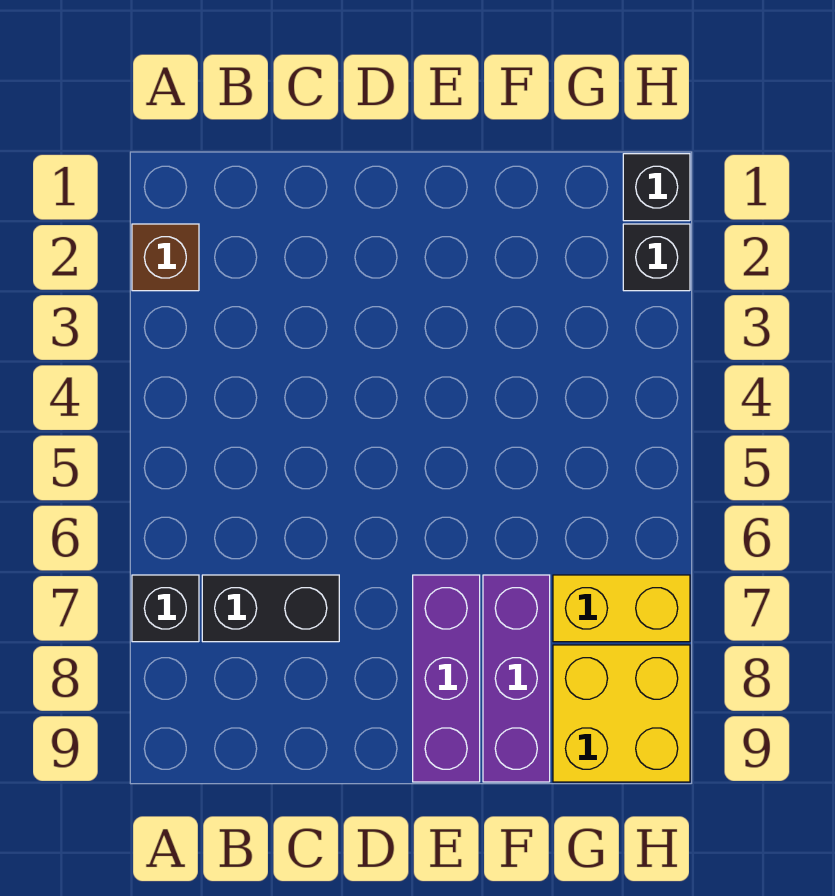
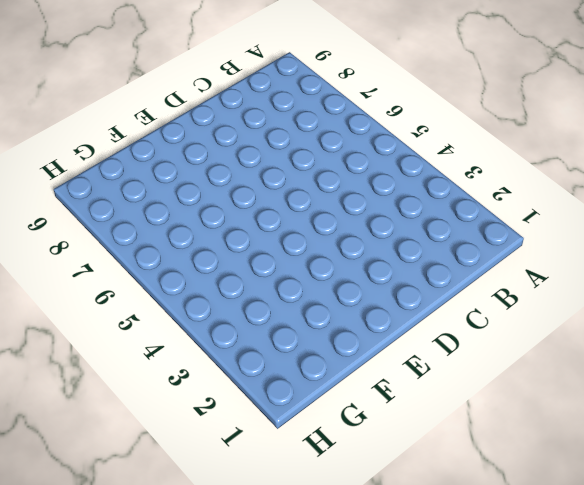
none -> brown brick A2 level 1
none -> black brick A7 level 1

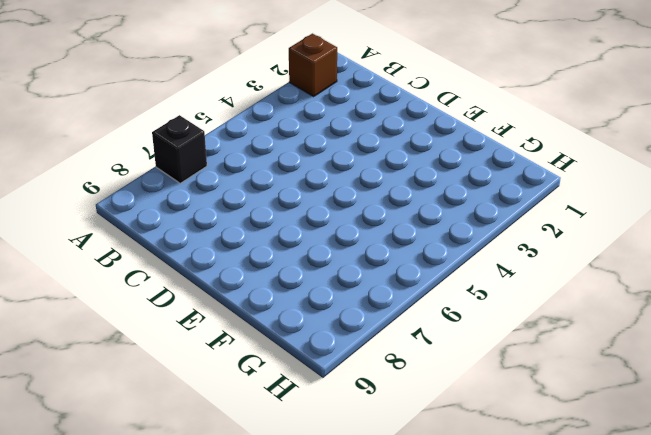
none -> black brick B7:C7 level 1
none -> purple brick E7:E9 level 1

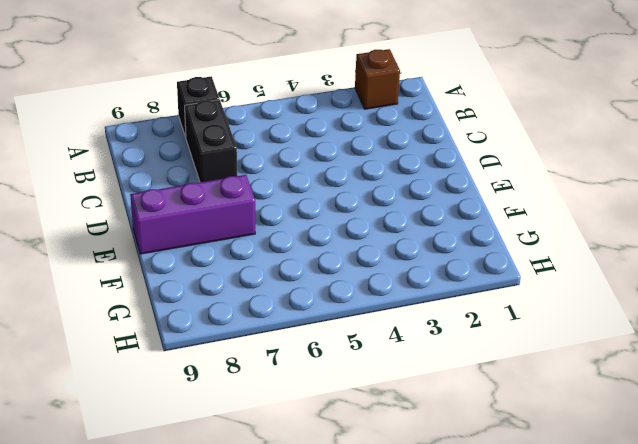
none -> purple brick F7:F9 level 1
none -> yellow brick G7:H7 level 1

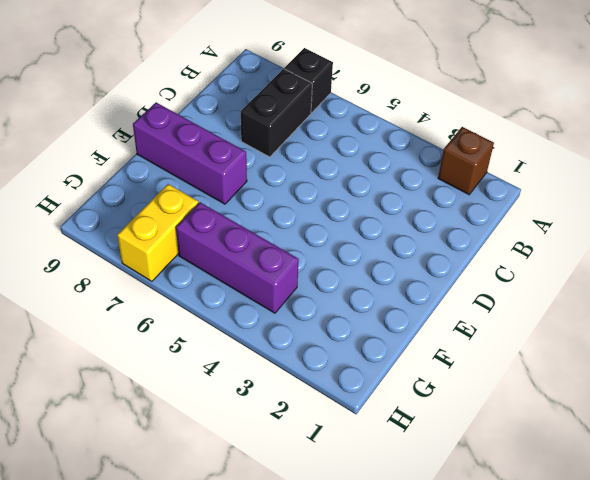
purple brick G4:G6 level 1 -> purple brick F7:F9 level 1
none -> yellow brick G8:H9 level 1
none -> black brick H1 level 1

